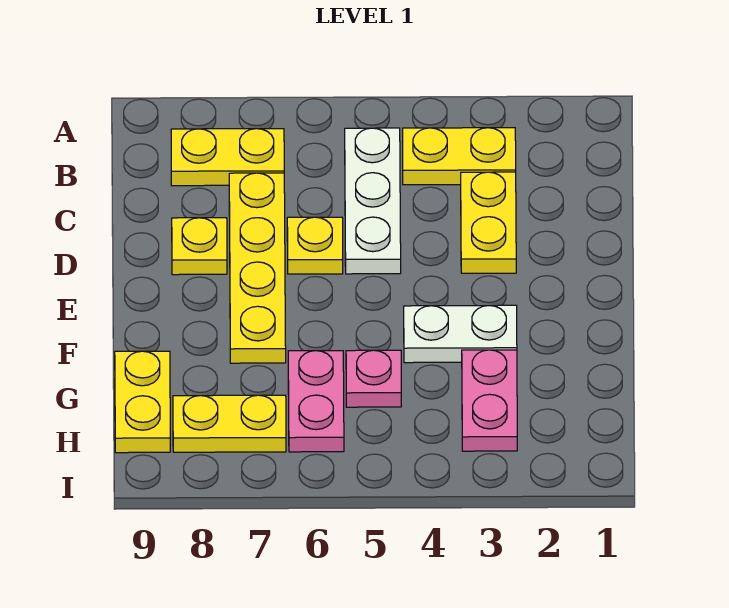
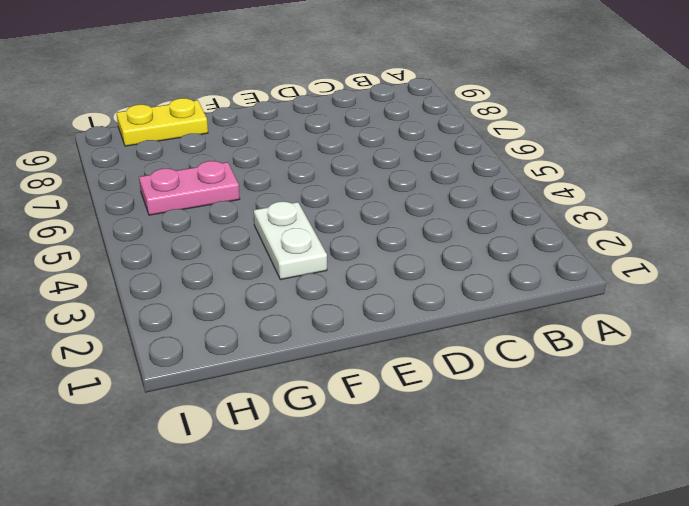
none -> yellow plate B3:B4 level 1
none -> white plate B5:D5 level 1
none -> yellow plate B7:B8 level 1

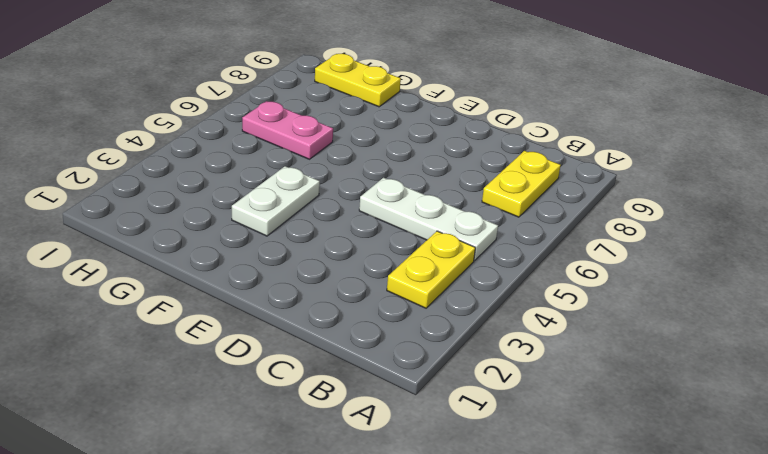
none -> yellow plate C3:D3 level 1
none -> yellow plate C7:F7 level 1
none -> yellow plate D6 level 1

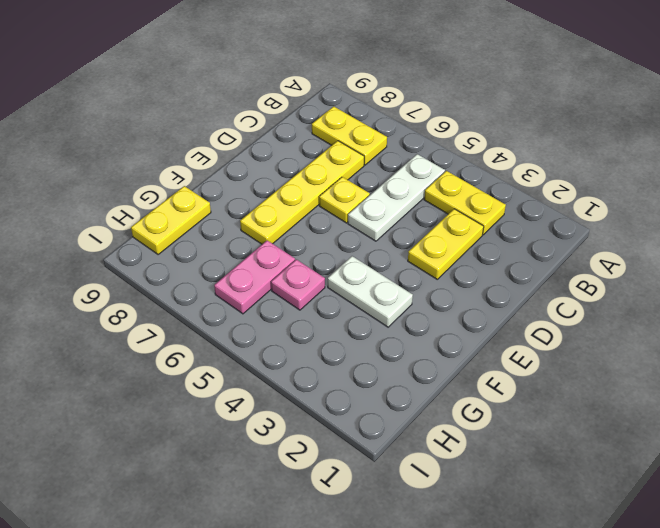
none -> yellow plate D8 level 1
none -> pink plate G3:H3 level 1
none -> yellow plate H7:H8 level 1

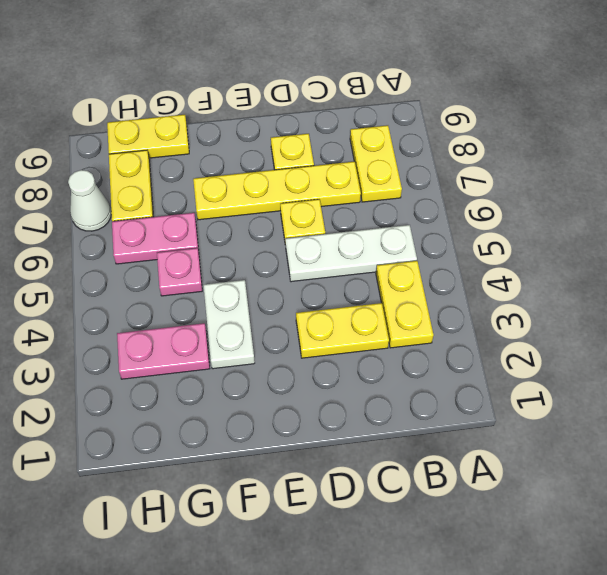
white cone I7 level 1 -> none

